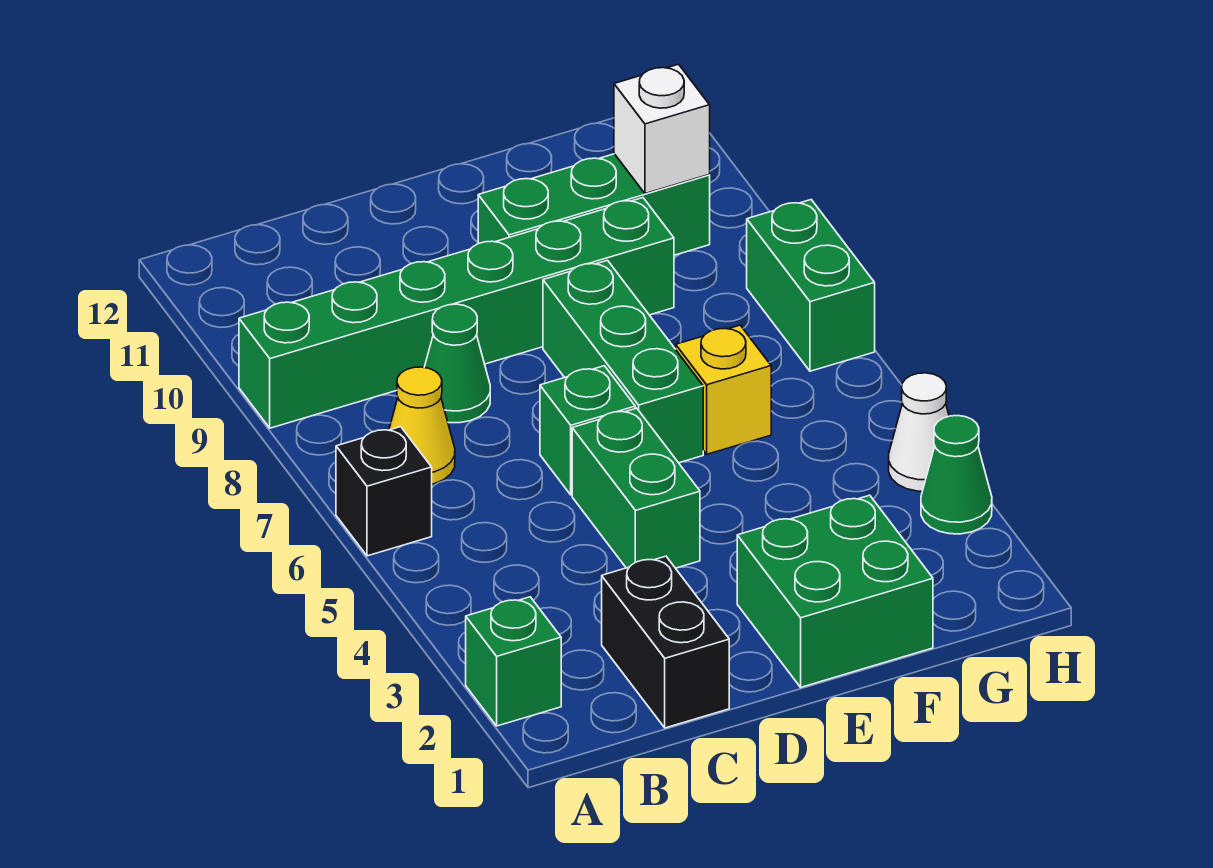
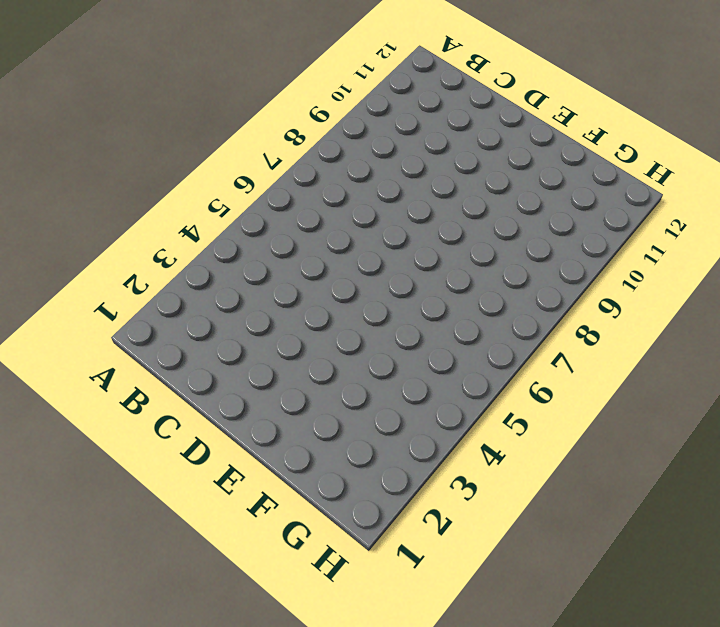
none -> green brick A2 level 1
none -> black brick A6 level 1
none -> green brick A9:F9 level 1

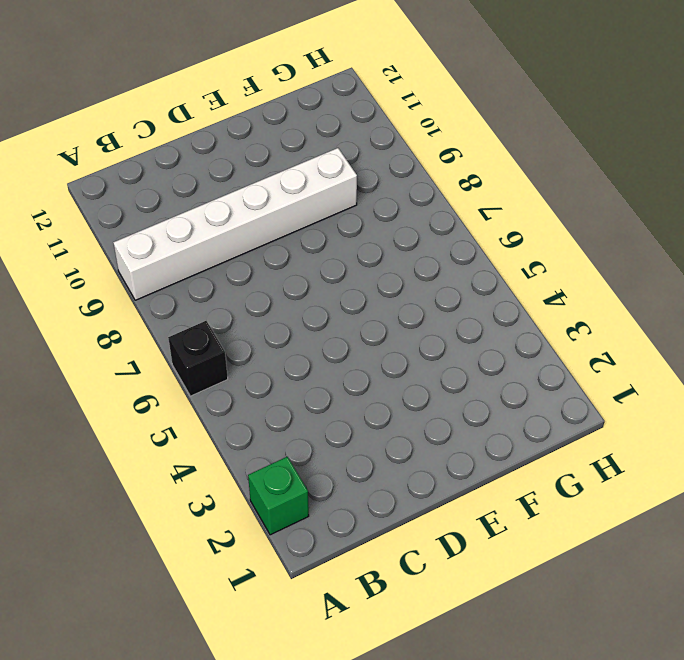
white brick A9:F9 level 1 -> green brick A9:F9 level 1
none -> yellow cone B7 level 1
none -> black brick C1:C2 level 1
none -> green cone C8 level 1

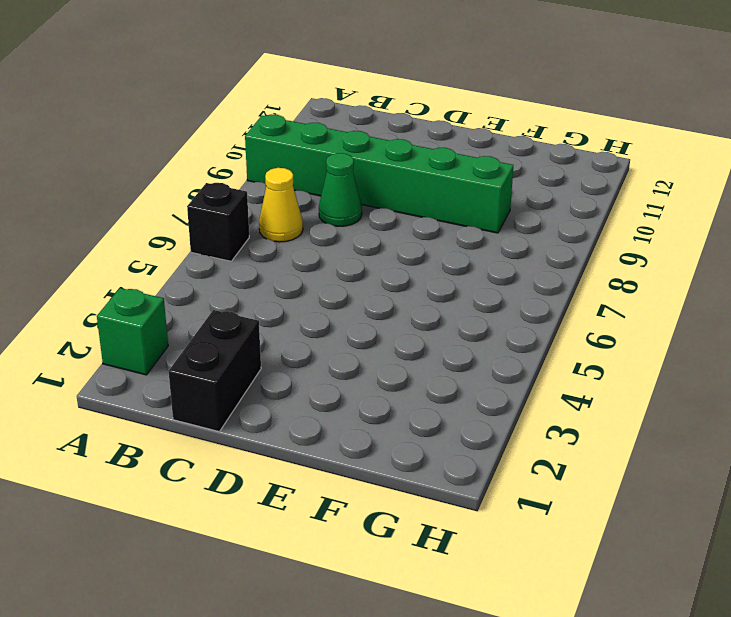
none -> green brick D4:D5 level 1
none -> green brick D6 level 1
none -> green brick E1:F2 level 1

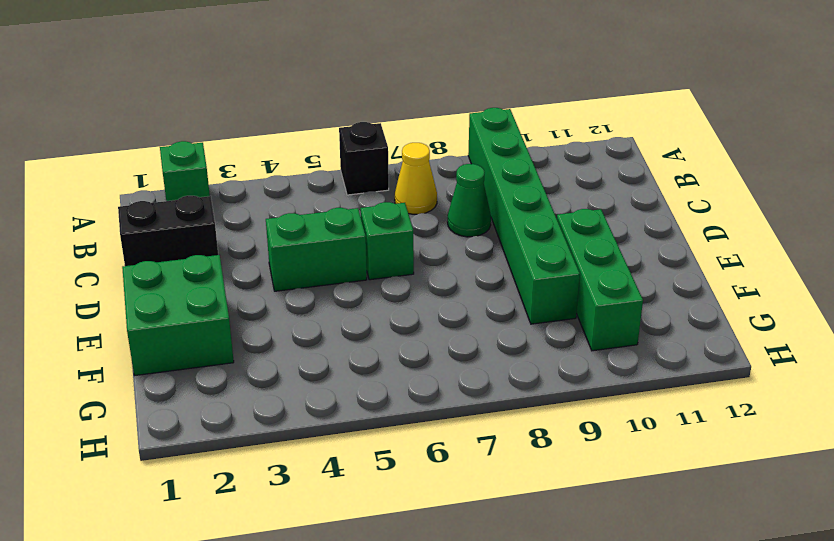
none -> green brick E6:E8 level 1
none -> yellow brick F6 level 1
none -> green cone H3 level 1

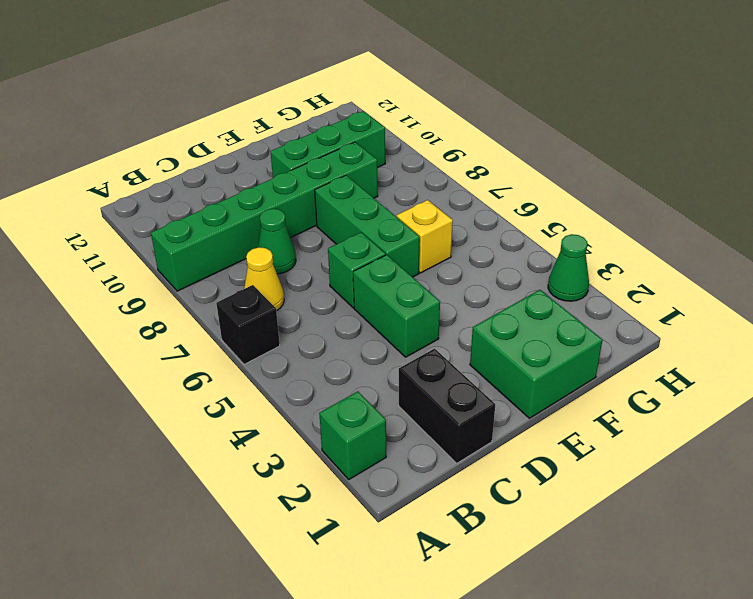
none -> white cone H4 level 1
none -> green brick H7:H8 level 1
none -> white brick G10 level 2

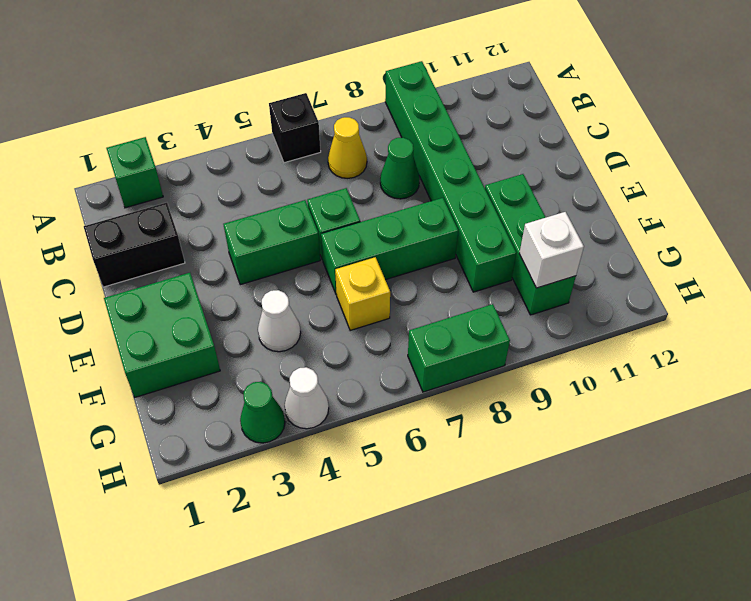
white cone F4 level 1 -> none

